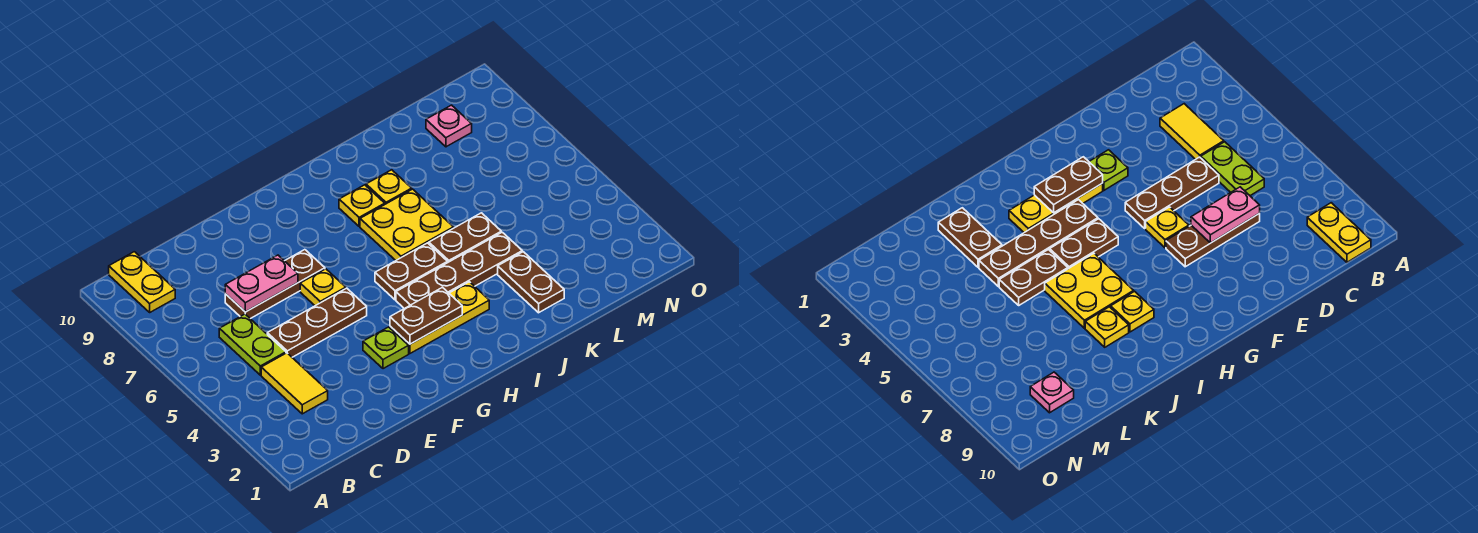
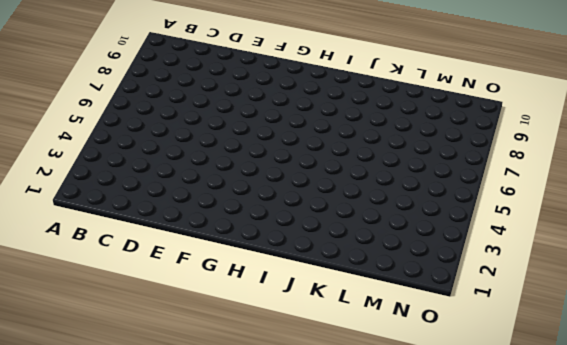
none -> yellow plate B9:B10 level 1
none -> yellow tile C3:C4 level 1
none -> lime plate C5:C6 level 1

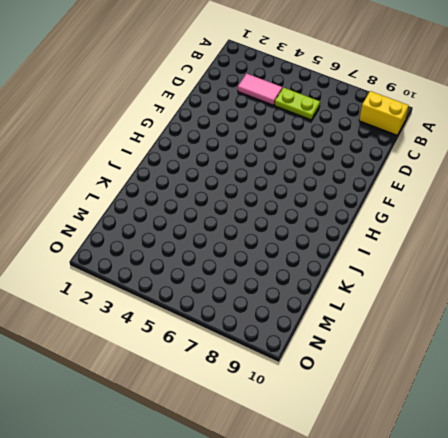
yellow brick B9:B10 level 1 -> yellow plate B9:B10 level 1
pink tile C3:C4 level 1 -> yellow tile C3:C4 level 1
none -> brown plate D5:F5 level 1
none -> brown plate D7:F7 level 1
none -> lime plate F3 level 1

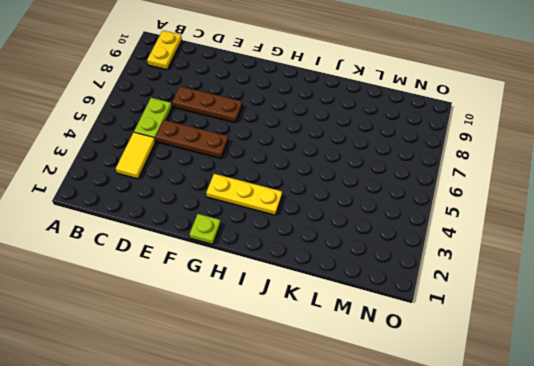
lime plate G1 level 1 -> lime plate F3 level 1
none -> yellow plate F6 level 1
none -> brown plate H4:K4 level 1
none -> brown plate H5:I5 level 1

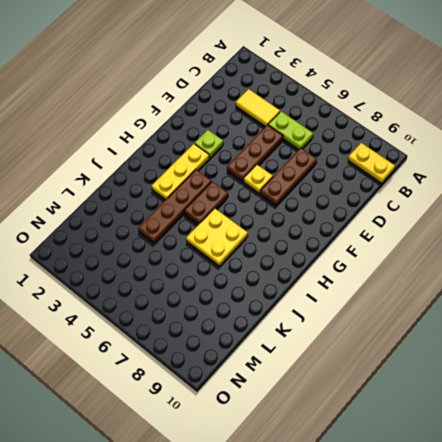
none -> yellow plate I8 level 1
none -> brown plate J5:K5 level 1
none -> yellow plate J8 level 1

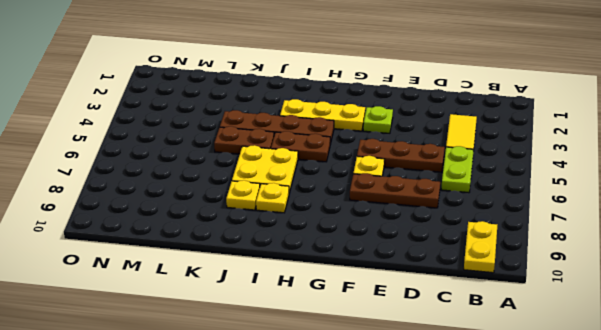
none -> brown plate K2:K3 level 1
none -> pink plate M9 level 1
none -> pink plate D7:E7 level 2

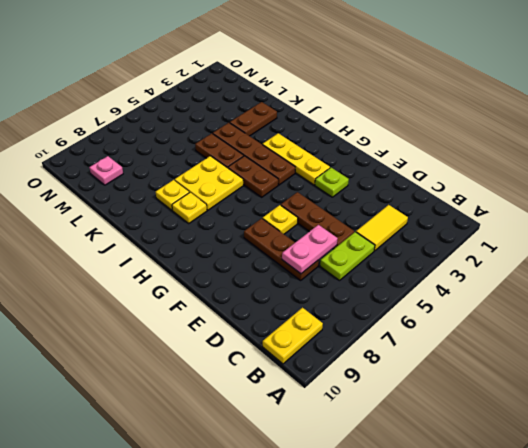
pink plate D6:D7 level 2 -> pink plate D7:E7 level 2
none -> brown plate G3:H3 level 2

